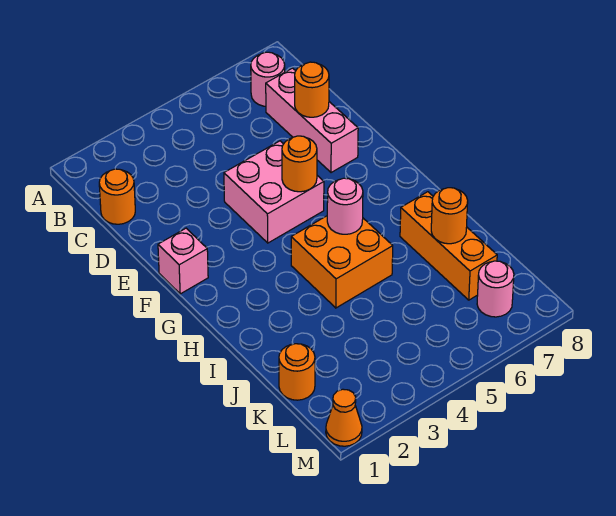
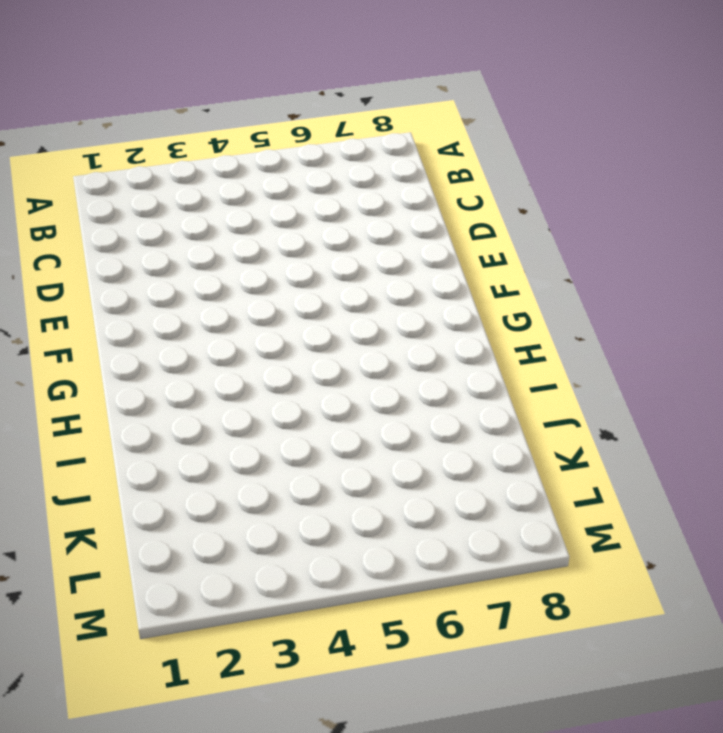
none -> pink round brick B7 level 1
none -> orange round brick C1 level 1
none -> pink brick C7:E7 level 1

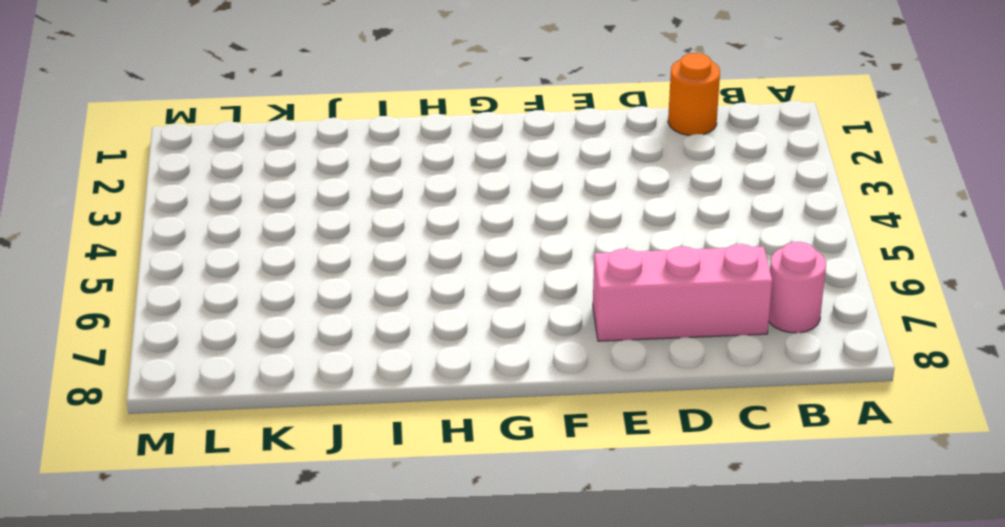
none -> pink brick E4:F5 level 1
none -> pink brick F1 level 1
none -> orange brick H4:I5 level 1

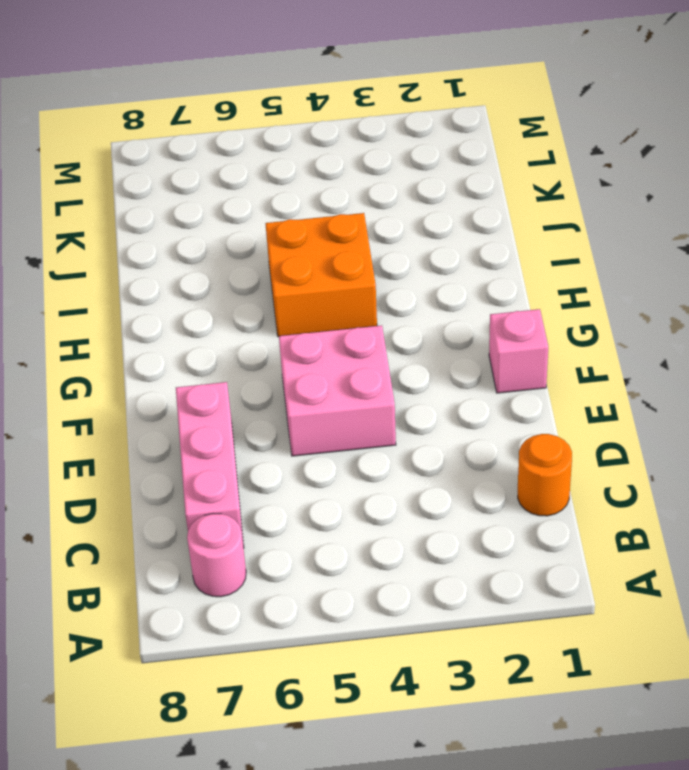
none -> orange brick I7:K7 level 1
none -> orange round brick K1 level 1
none -> pink round brick L7 level 1

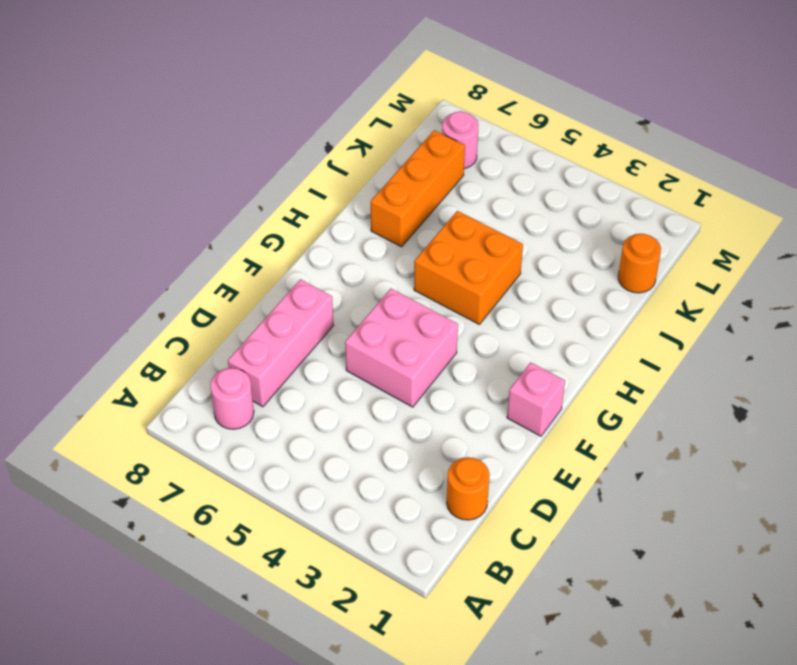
none -> orange cone M1 level 1
none -> orange round brick D7 level 2
none -> orange round brick F5 level 2

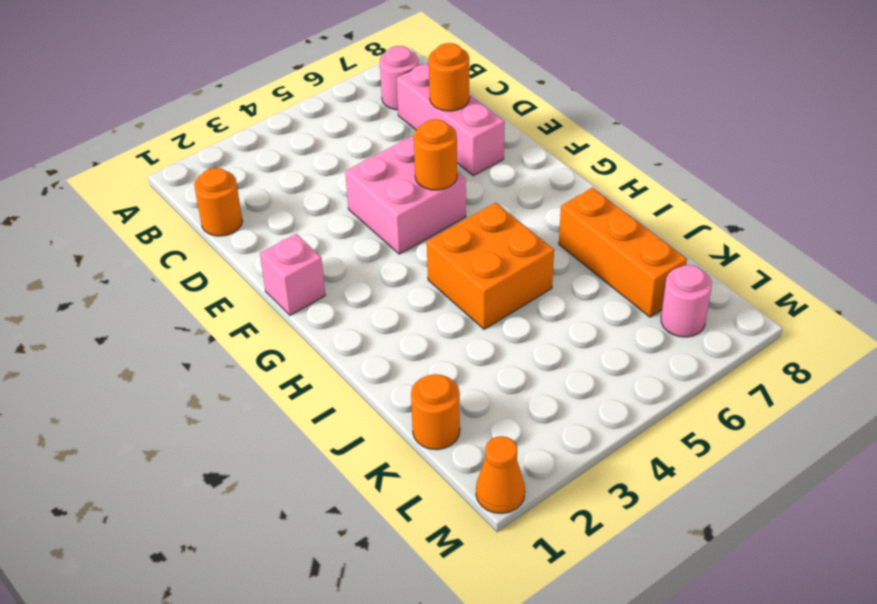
none -> pink round brick H5 level 2
none -> orange round brick J7 level 2

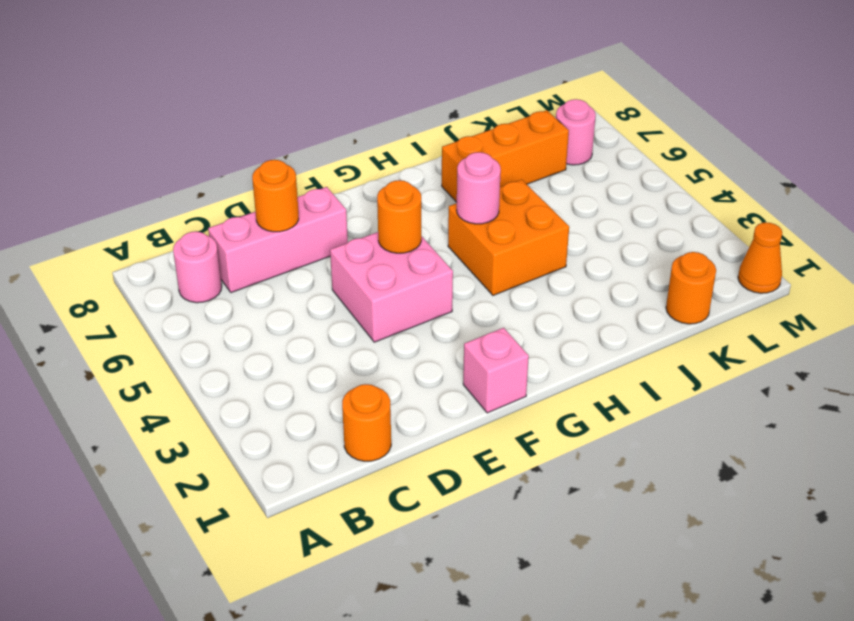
none -> orange round brick J7 level 2

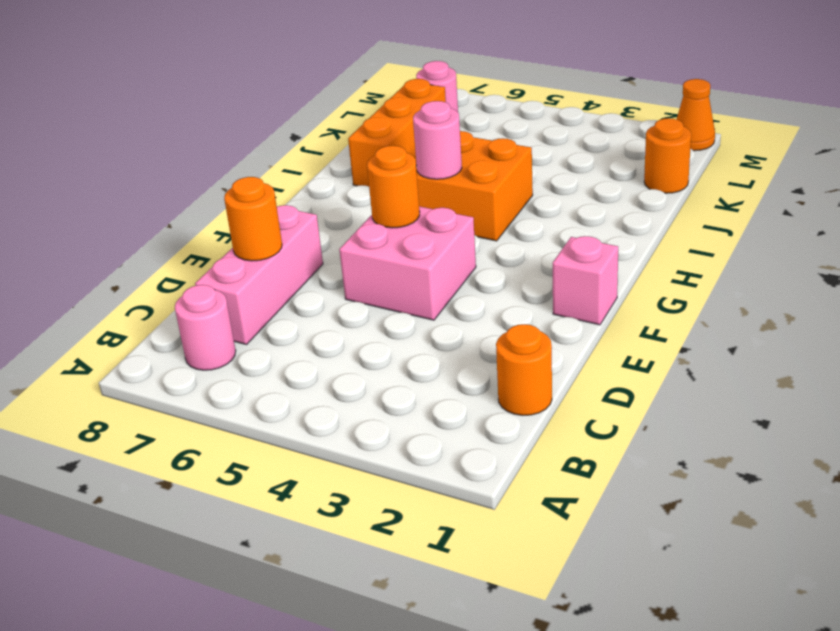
none -> orange round brick J7 level 2

